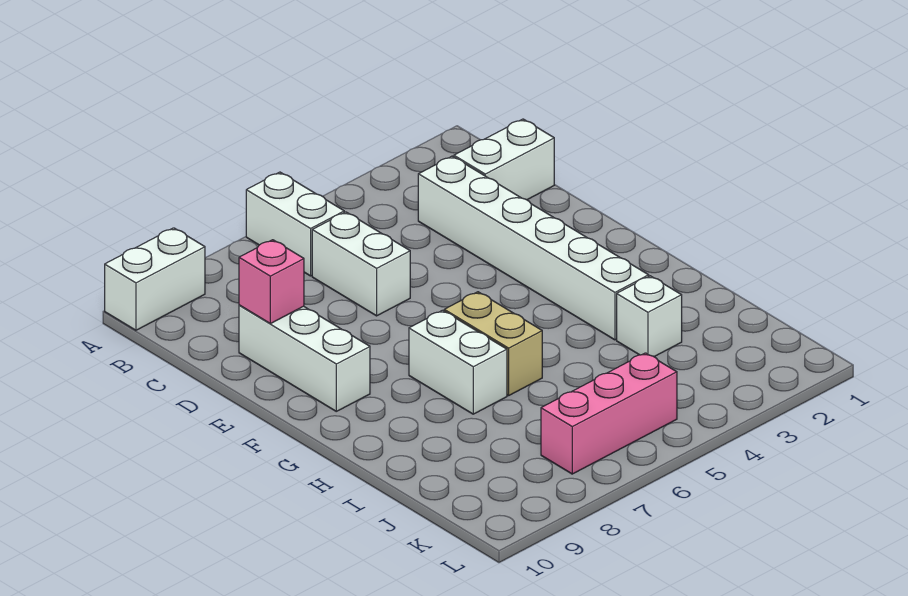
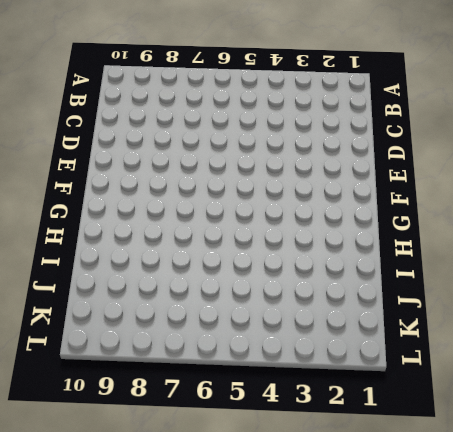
none -> white brick A6:B6 level 1
none -> white brick A9:A10 level 1

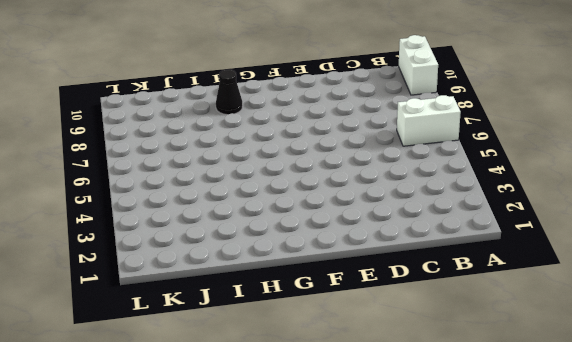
black cone H9 level 1 -> none
none -> white brick C1:C2 level 1
none -> white brick C3:H3 level 1

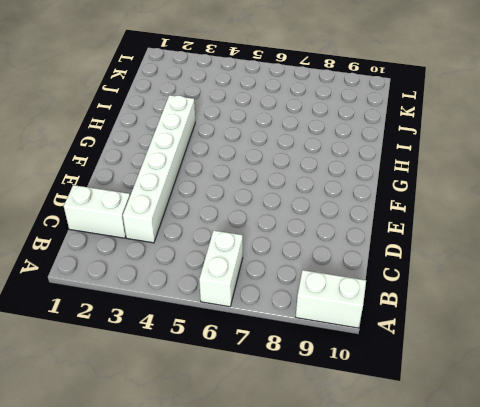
none -> white brick C6:D6 level 1
none -> white brick D9:F9 level 1

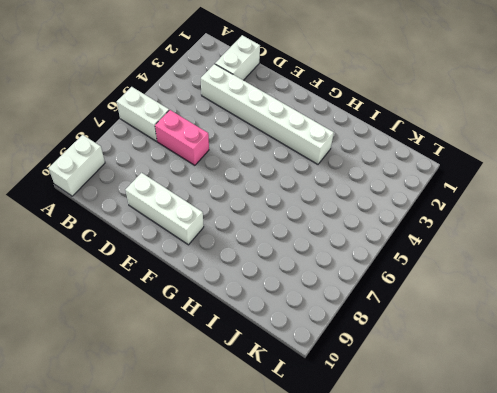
pink brick C6:D6 level 1 -> white brick C6:D6 level 1
none -> tan brick G6:H6 level 1
none -> white brick G7:H7 level 1

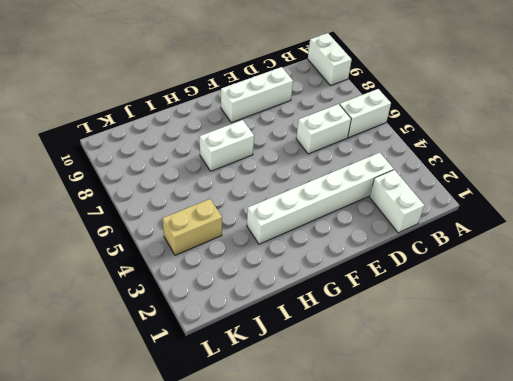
tan brick J4:K4 level 1 -> tan brick G6:H6 level 1
none -> white brick I3 level 1
none -> pink brick K5:K7 level 1

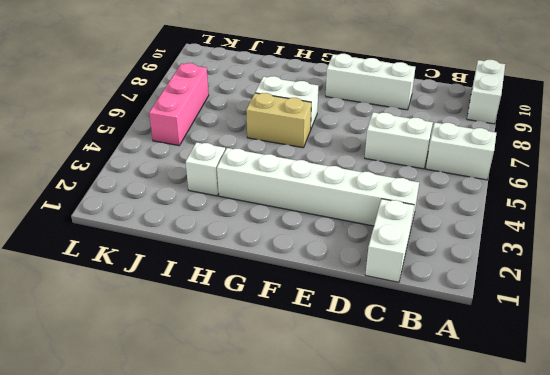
none -> pink brick D9 level 2

